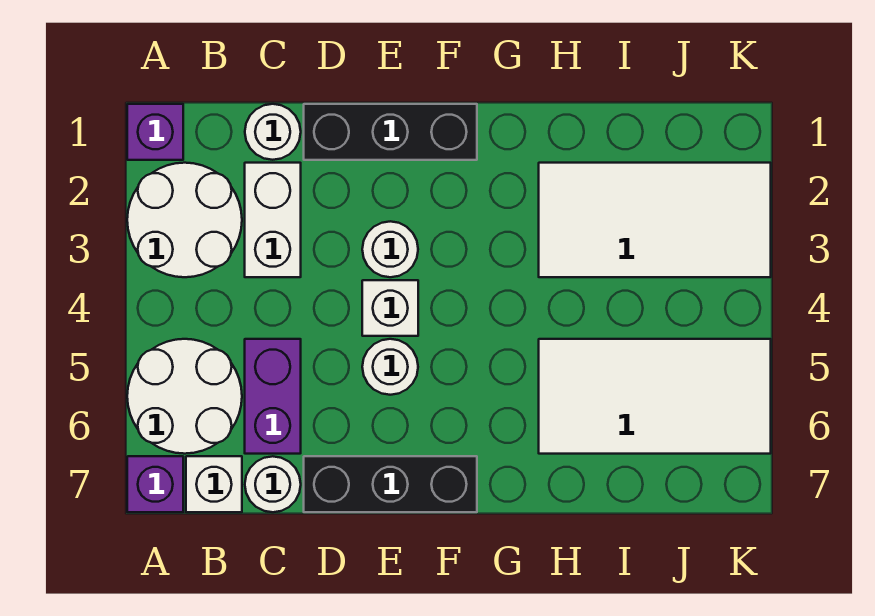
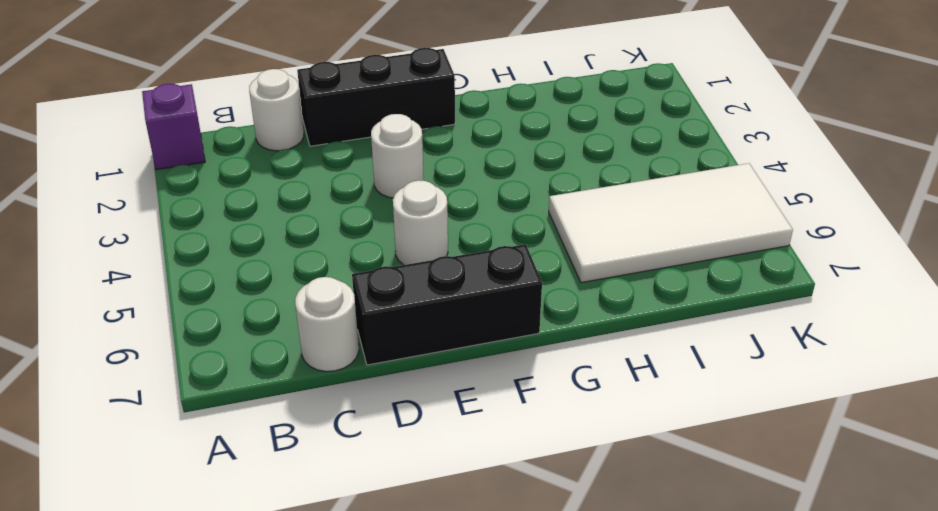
none -> white round brick A2:B3 level 1
none -> white round brick A5:B6 level 1
none -> purple brick A7 level 1

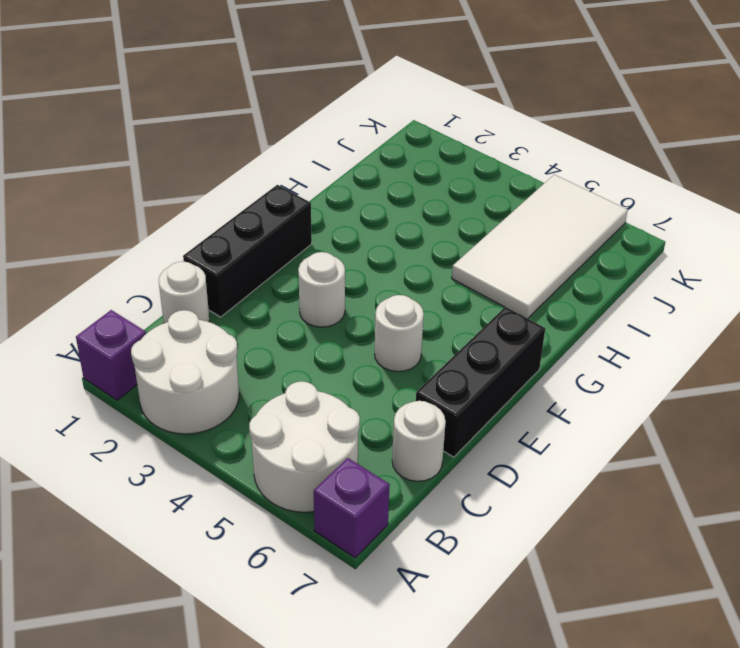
none -> white brick B7 level 1
none -> white brick C2:C3 level 1
none -> purple brick C5:C6 level 1

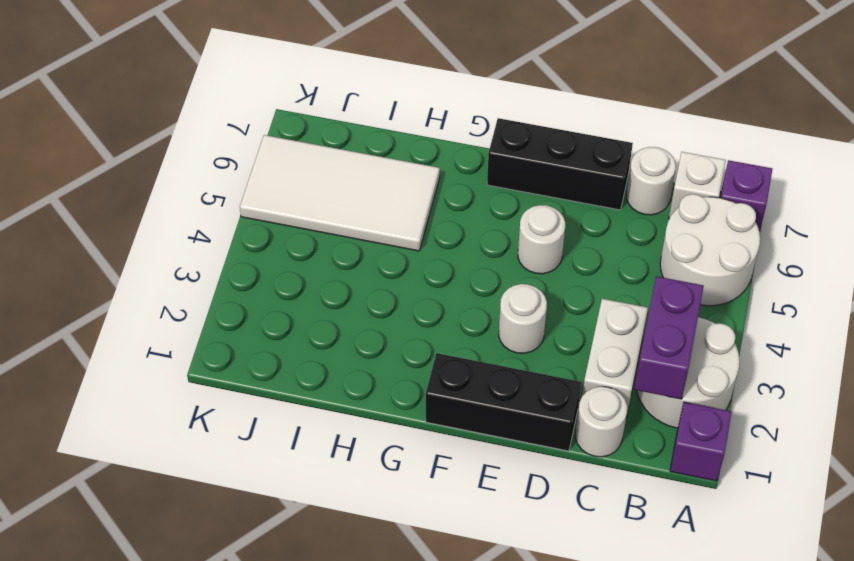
purple brick B2:B3 level 2 -> purple brick C5:C6 level 1
none -> white brick E4 level 1
none -> white tile H2:K3 level 1

